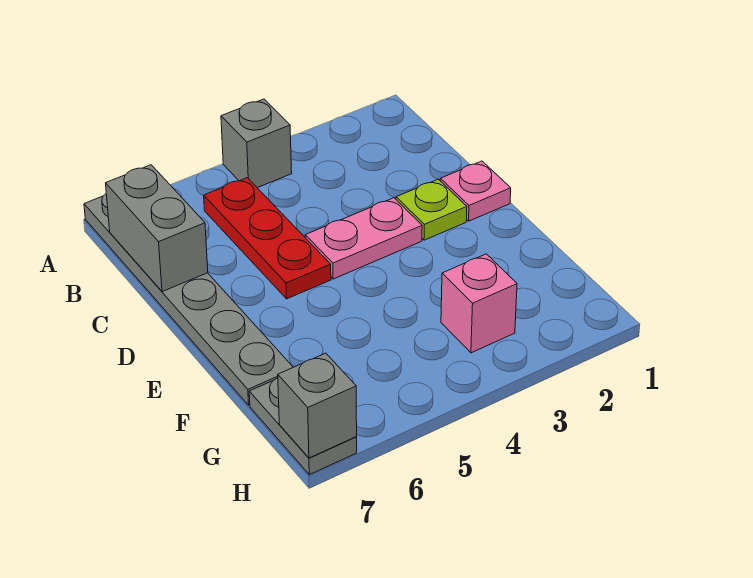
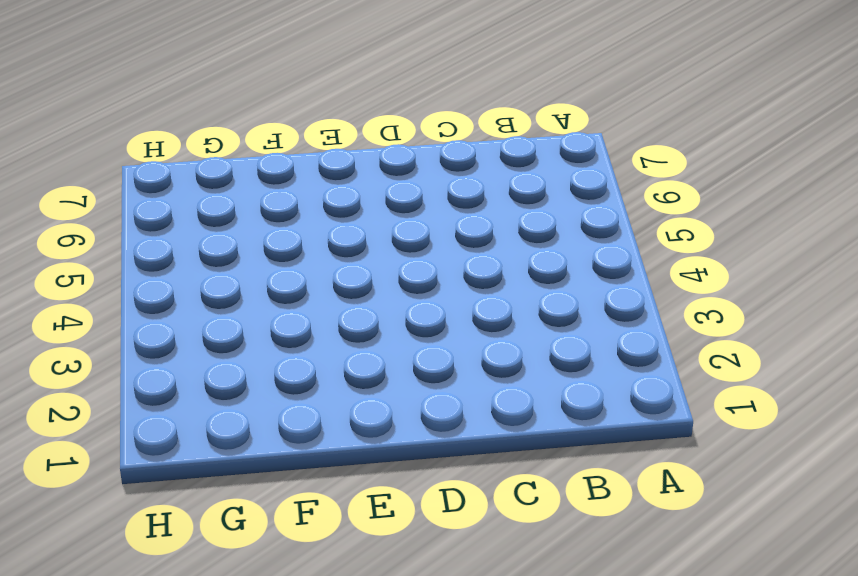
none -> grey brick A4 level 1
none -> grey plate A7:F7 level 1

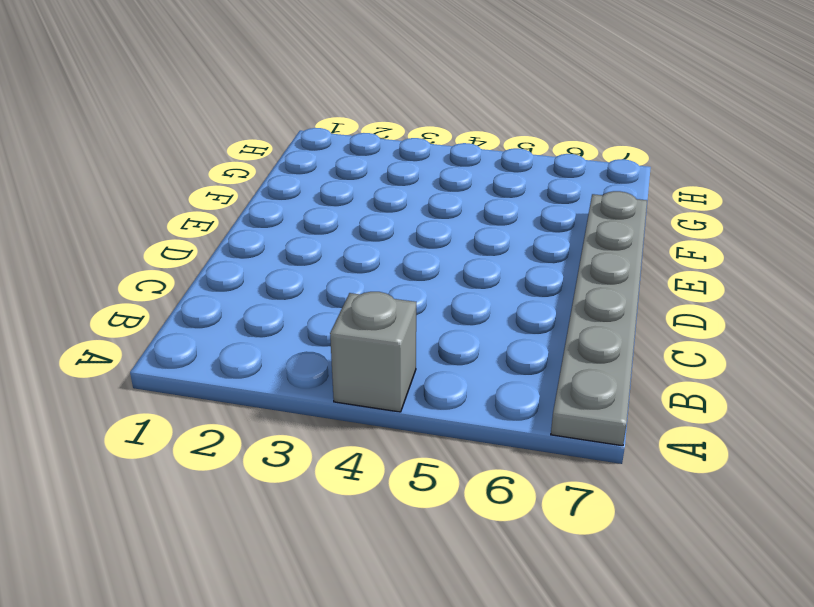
none -> red plate B5:D5 level 1
none -> pink plate D1 level 1

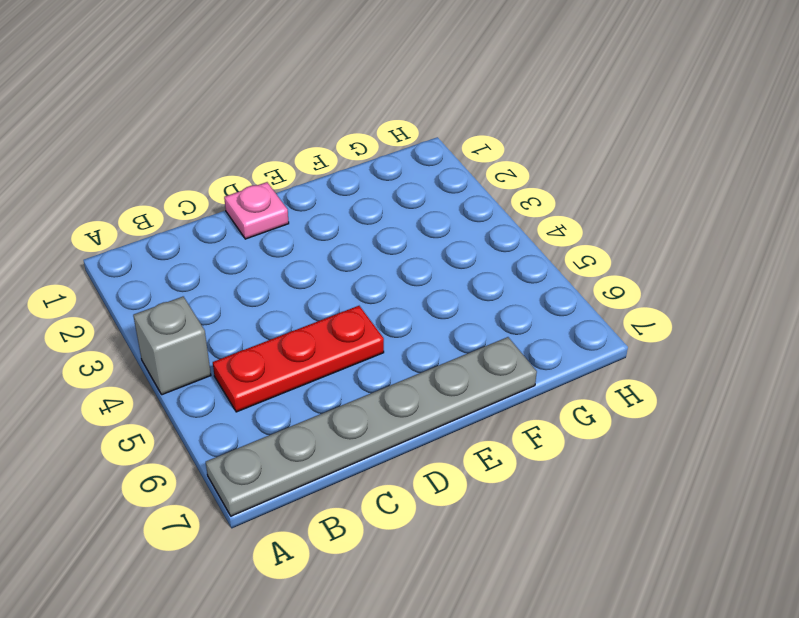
none -> lime plate D2 level 1
none -> pink plate D3:D4 level 1

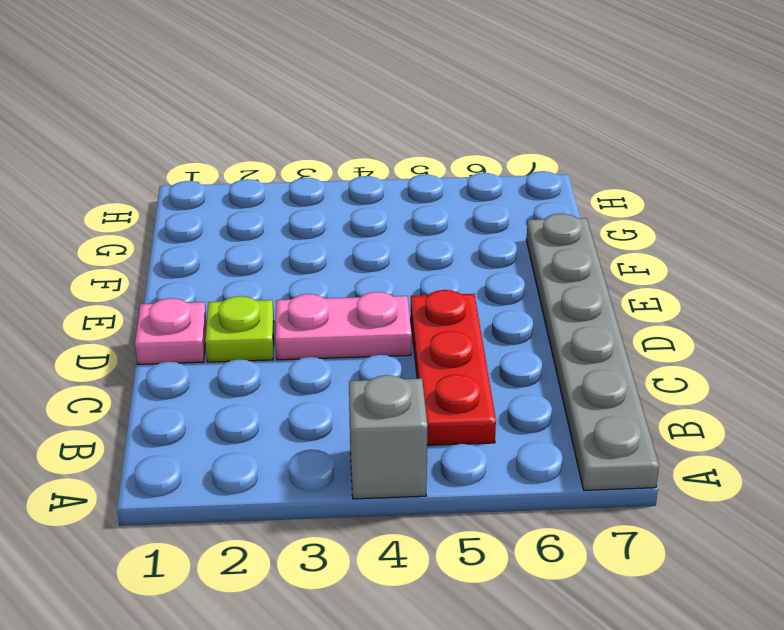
none -> pink brick G3 level 1
none -> grey plate G7:H7 level 1

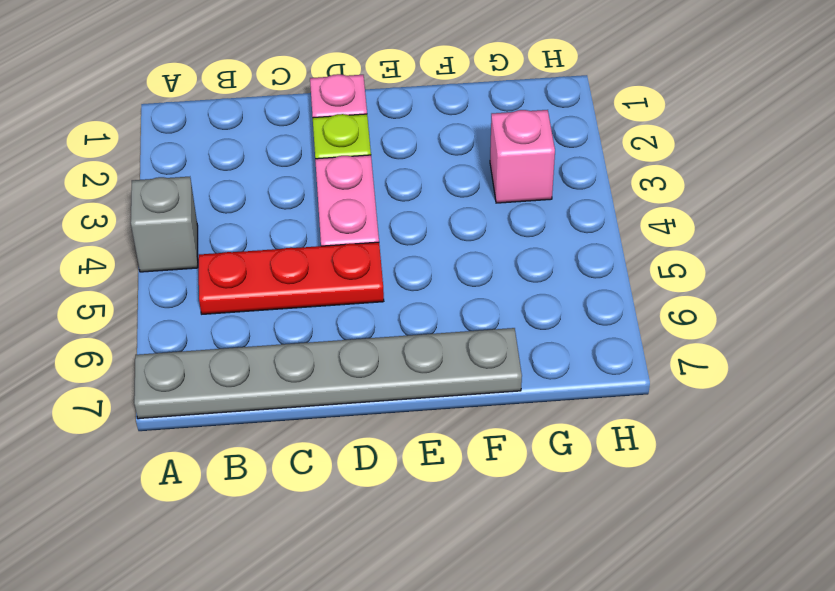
none -> grey plate G7:H7 level 1
none -> grey brick B7:C7 level 2

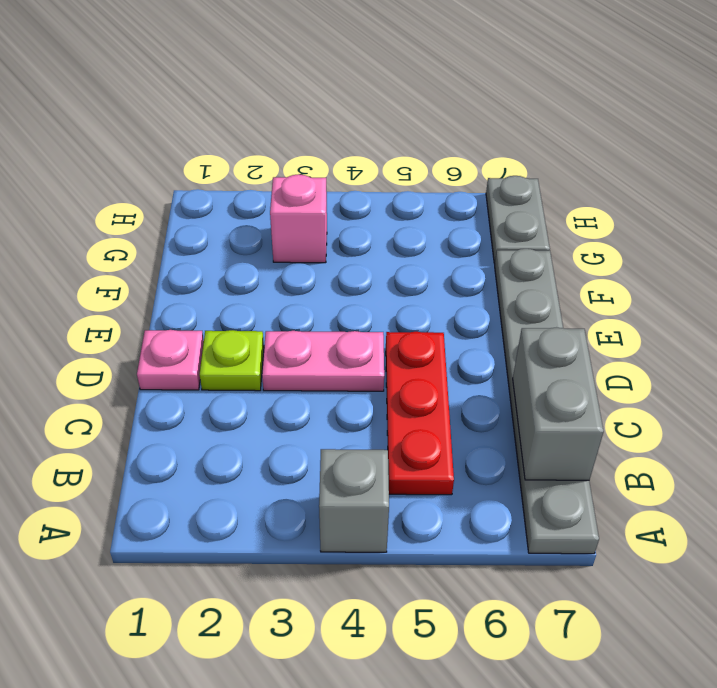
none -> grey brick H7 level 2

